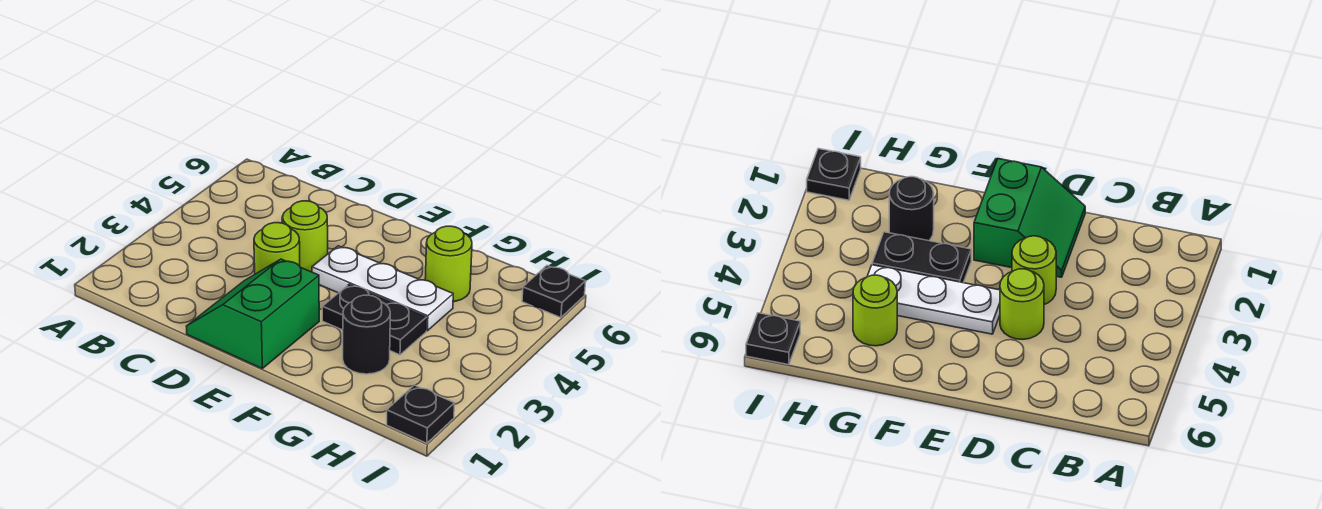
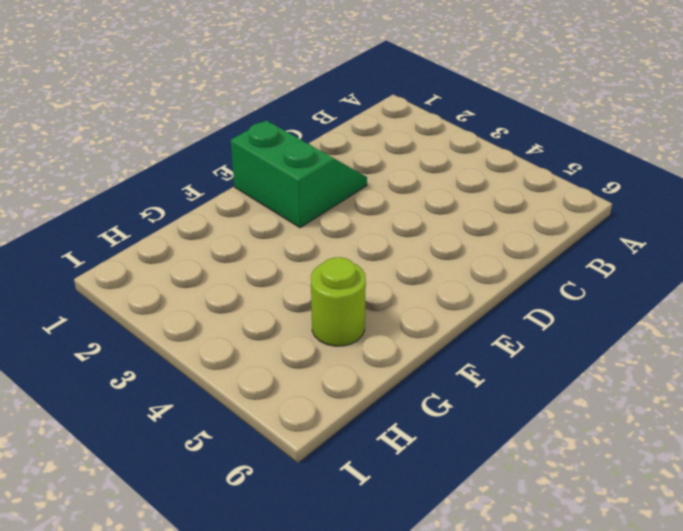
none -> lime round brick D3 level 1
none -> lime round brick D4 level 1

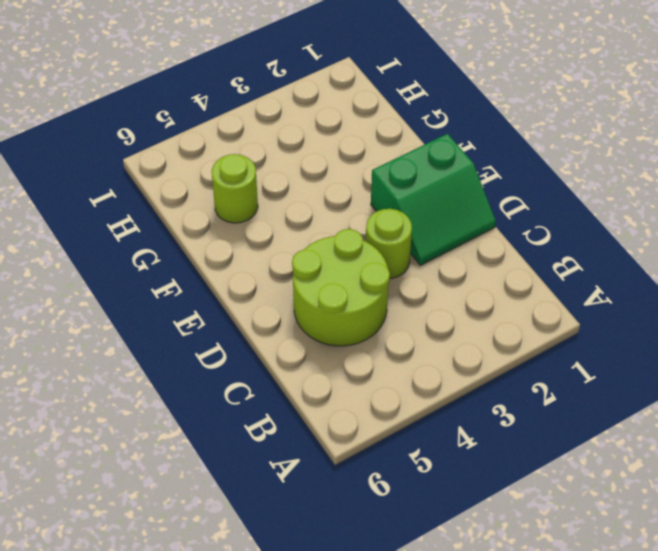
lime round brick C4:D5 level 1 -> lime round brick D4 level 1
none -> white plate E4:G4 level 1
none -> black plate F3:G3 level 1

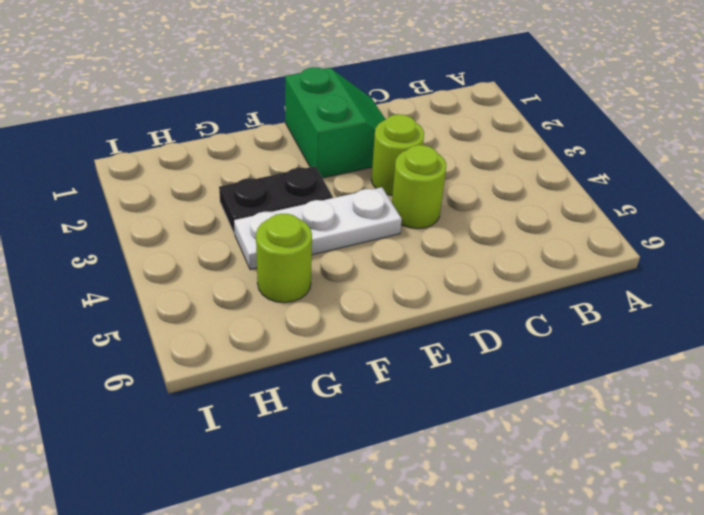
none -> black round brick G2 level 1
none -> black plate I1 level 1

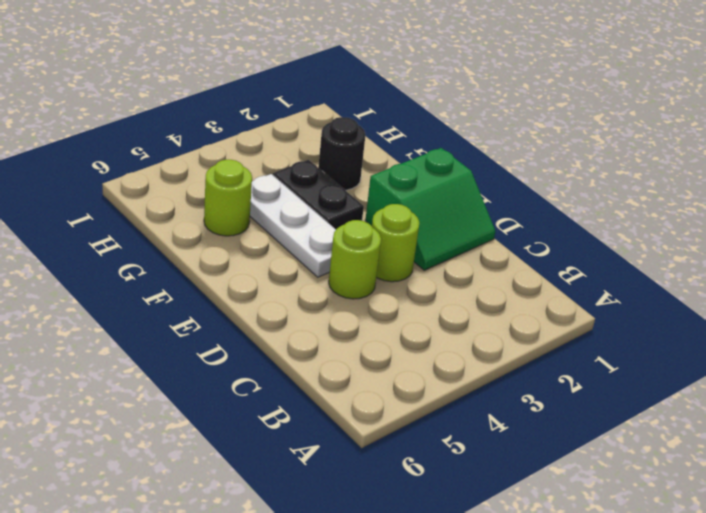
none -> black plate I1 level 1
none -> black plate I6 level 1

